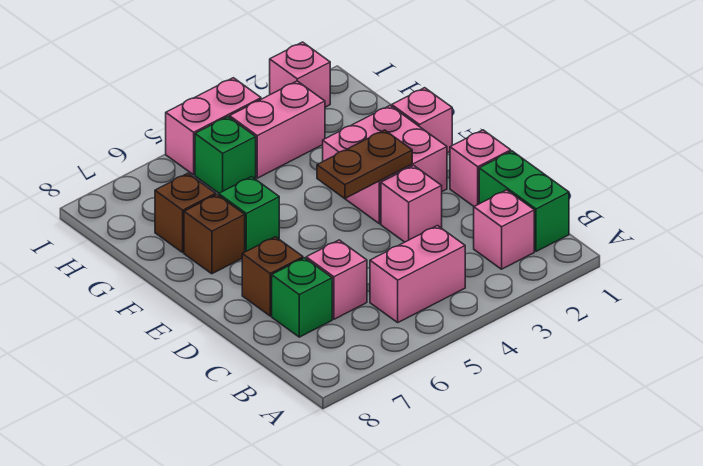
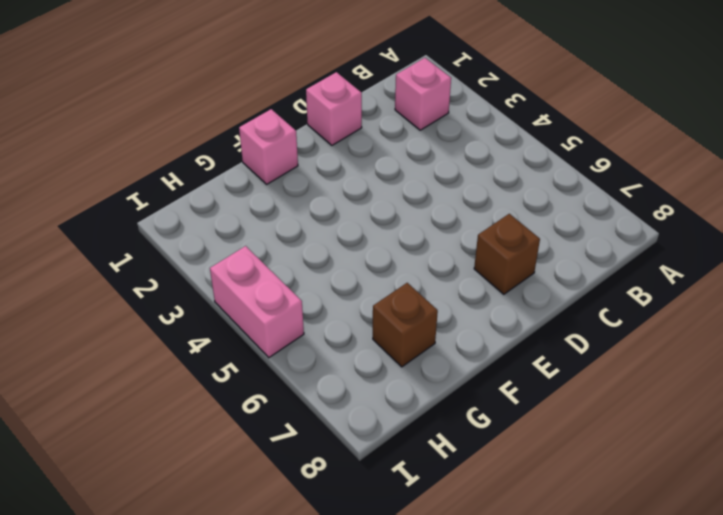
none -> green brick B1:C1 level 1
none -> pink brick B4:B5 level 1
none -> pink brick C6 level 1

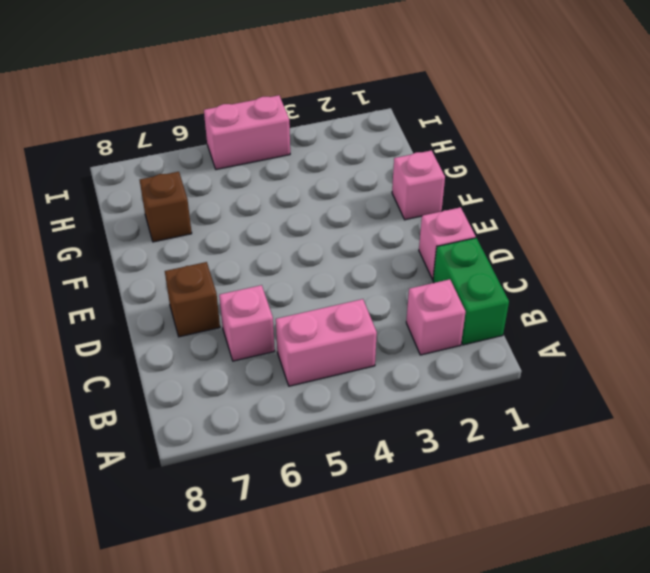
none -> green brick C7 level 1
none -> pink brick D3 level 1
none -> pink brick E2:F3 level 1

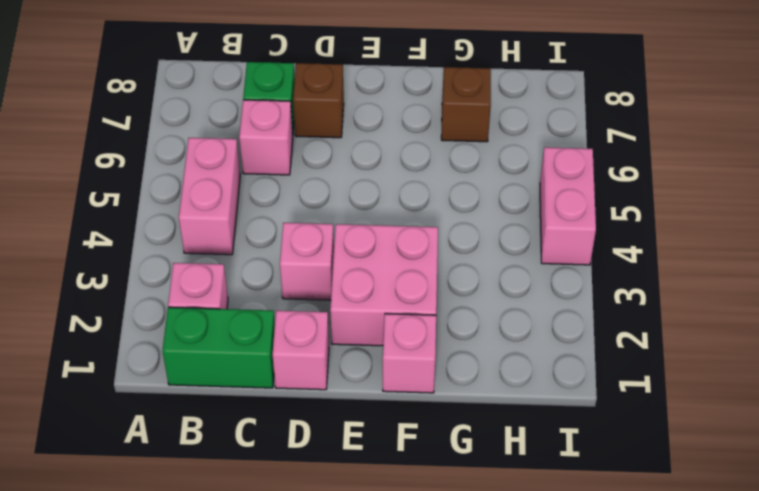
none -> green brick F6 level 1
none -> brown brick F7 level 1
none -> pink brick H3:H4 level 1

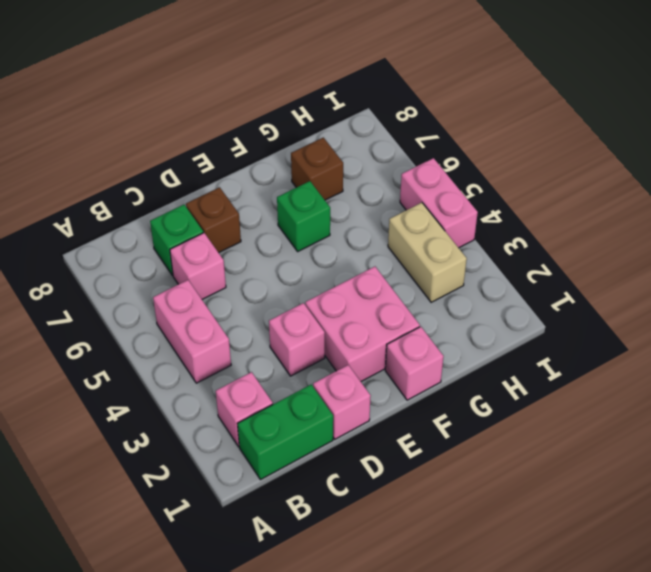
tan brick H3:H4 level 1 -> pink brick H3:H4 level 1
none -> brown brick F7 level 1
none -> green brick H5 level 1
none -> pink brick I2 level 1

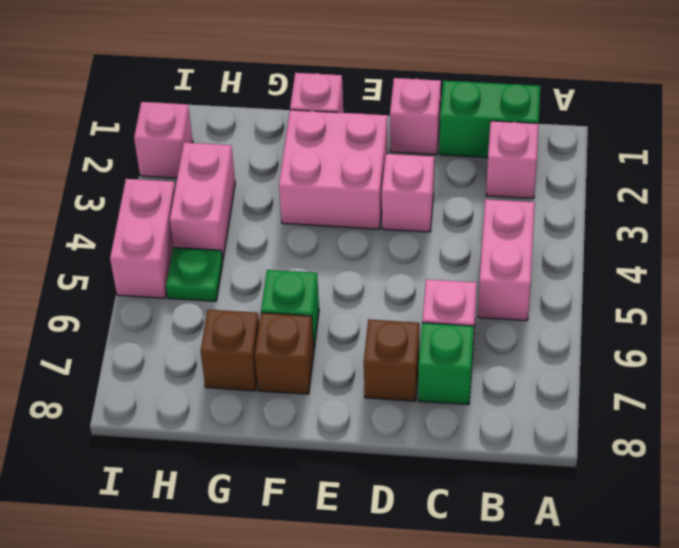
green plate H5 level 1 -> green brick H5 level 1
none -> brown plate E3:E4 level 2

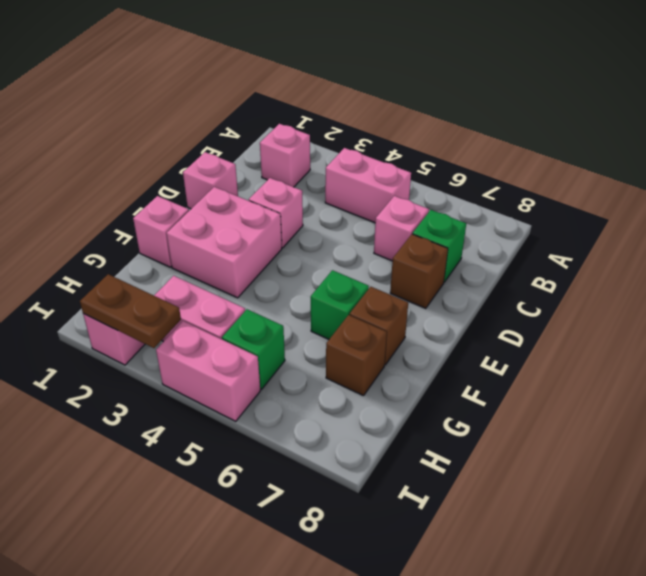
brown plate I2:I3 level 2 -> brown plate E3:E4 level 2
none -> green brick B1:C1 level 1

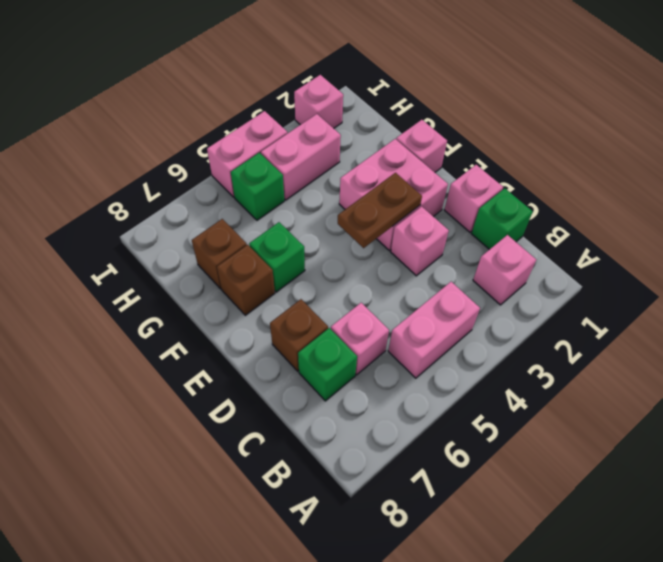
green brick C1 level 1 -> green brick B1:C1 level 1

